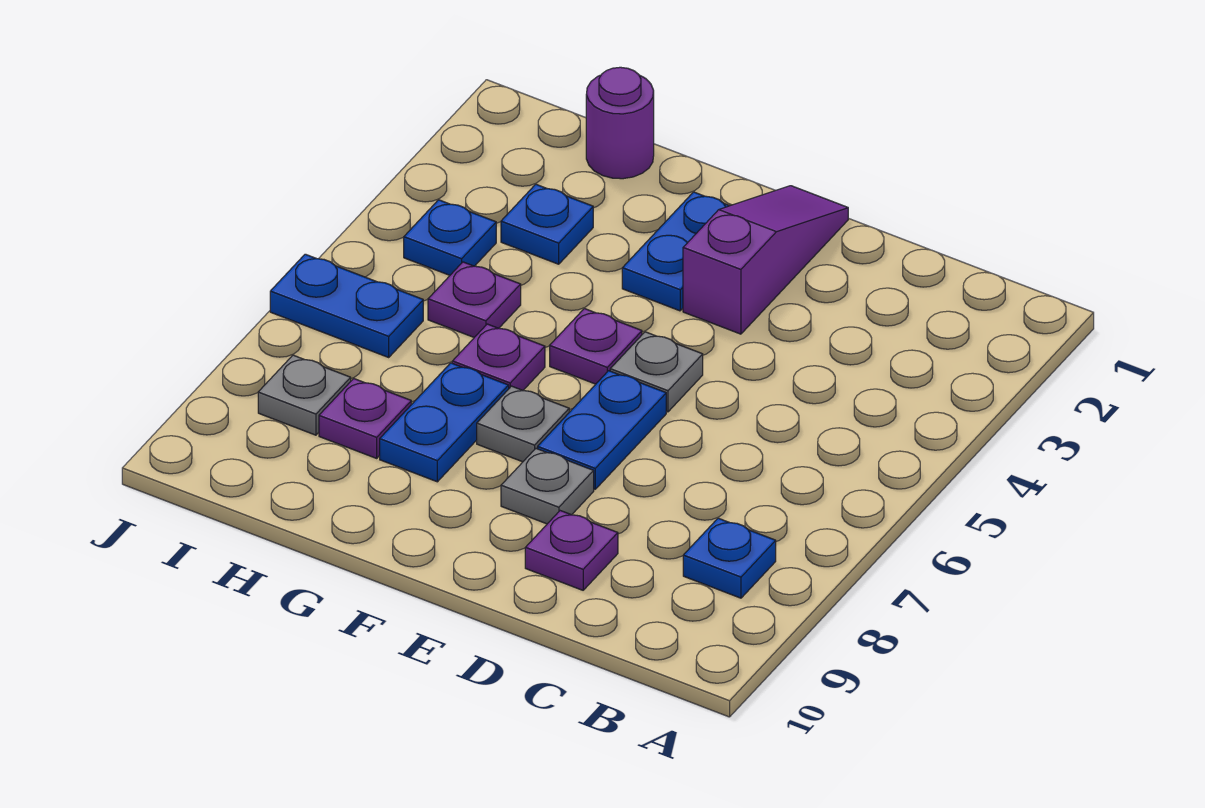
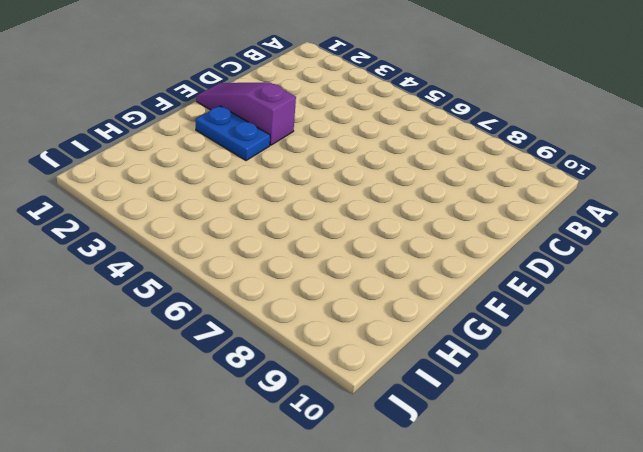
none -> blue plate B8 level 1
none -> purple plate D9 level 1
none -> grey plate E5 level 1

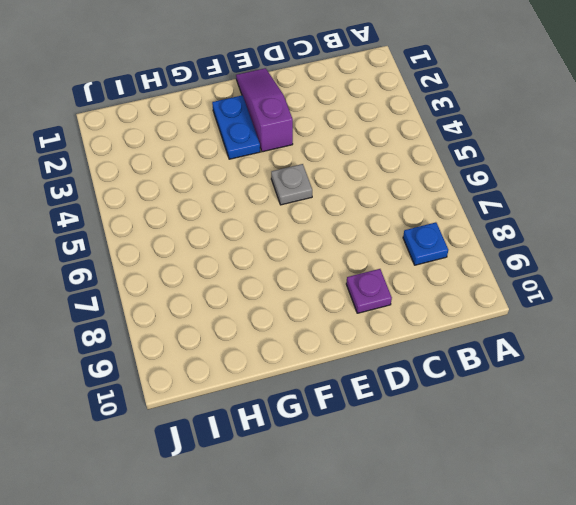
none -> blue plate E6:E7 level 1
none -> grey plate E8 level 1
none -> purple plate F5 level 1

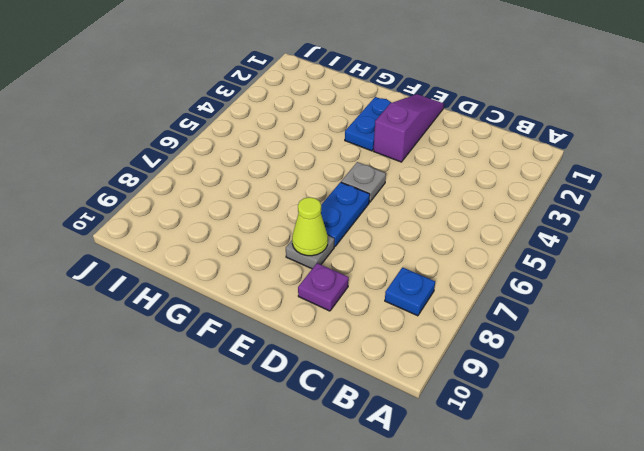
lime cone E8 level 2 -> none
none -> purple plate F5 level 1
none -> grey plate F7 level 1
none -> purple plate G6 level 1

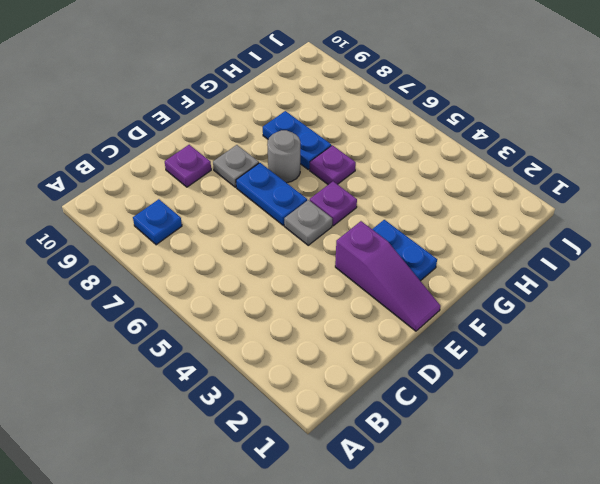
grey round brick F7 level 1 -> grey plate F7 level 1
none -> purple round brick H1 level 1
none -> blue plate H3 level 1
none -> purple plate H5 level 1

